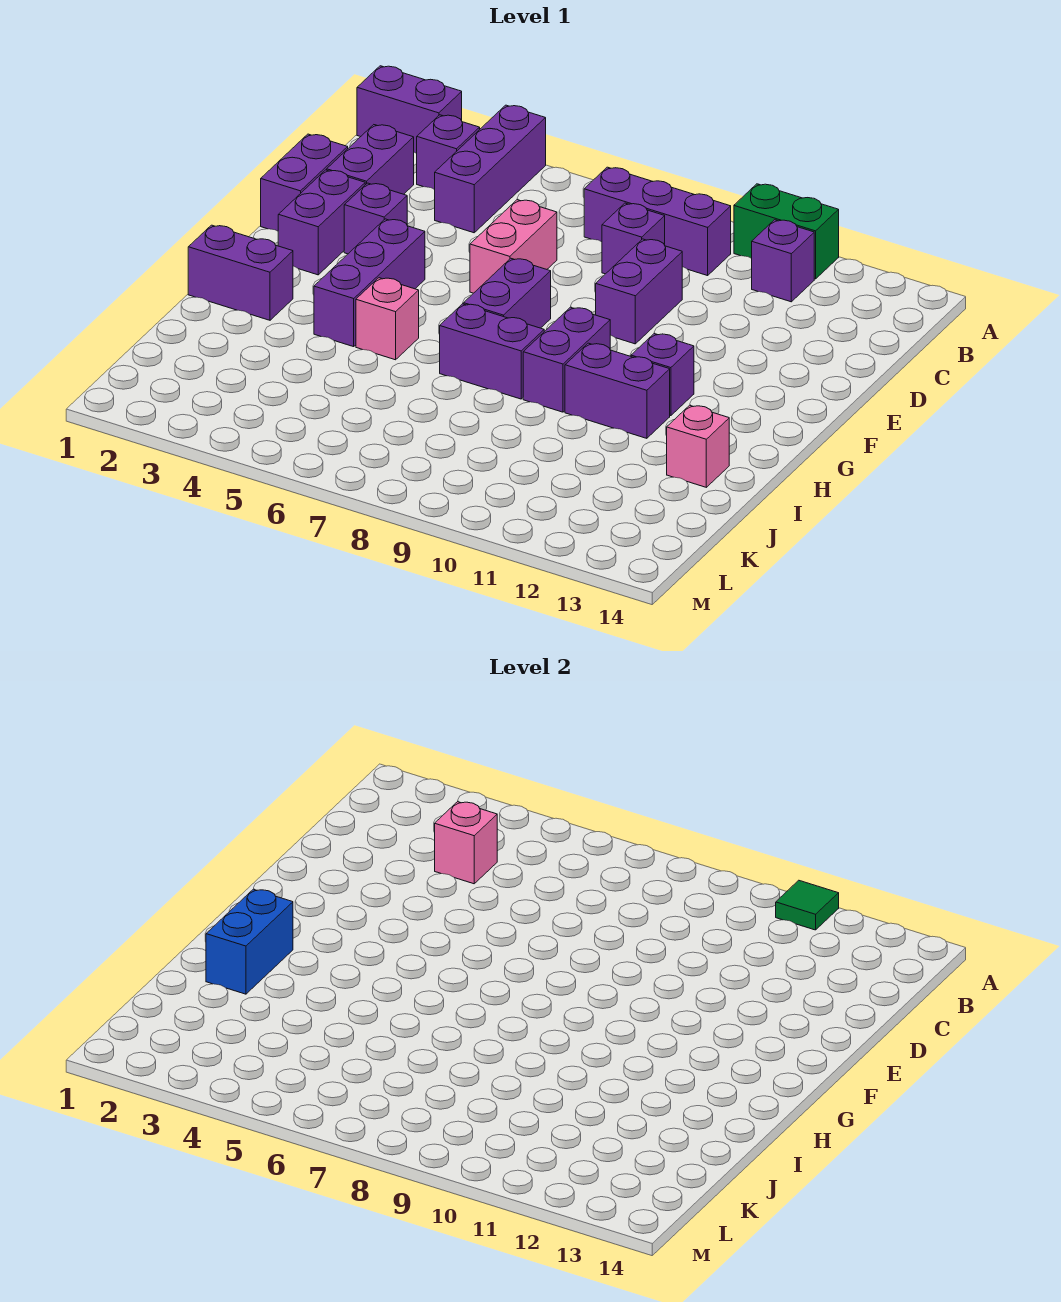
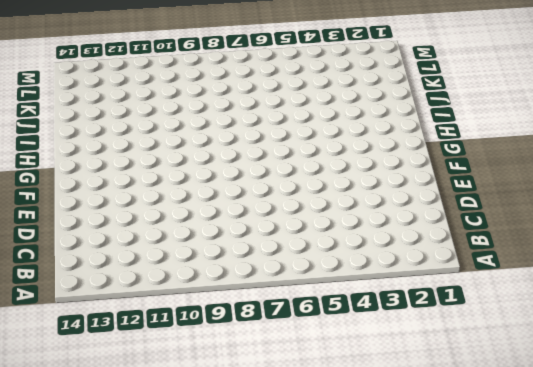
none -> purple brick A1:A2 level 1
none -> purple brick A4:C4 level 1
none -> green brick A10:A11 level 1

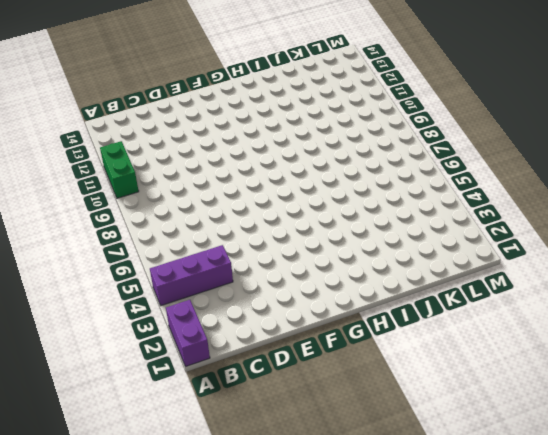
none -> purple brick B3 level 1
none -> purple brick B7:B9 level 1
none -> purple brick B11 level 1

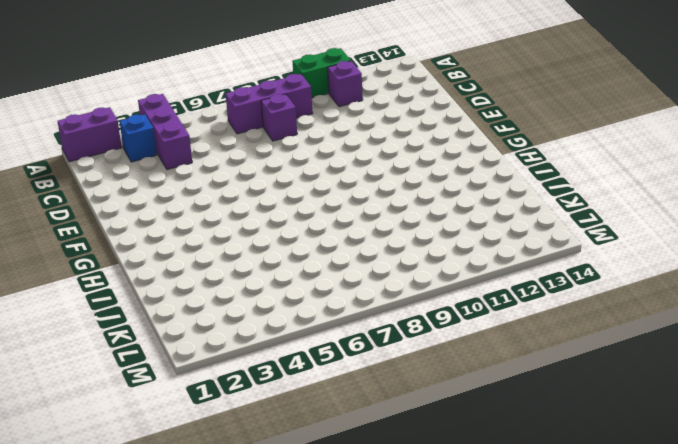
blue brick B3 level 1 -> purple brick B3 level 1
none -> purple brick C2:D2 level 1
none -> purple brick D1:E1 level 1
none -> pink brick D6:E6 level 1

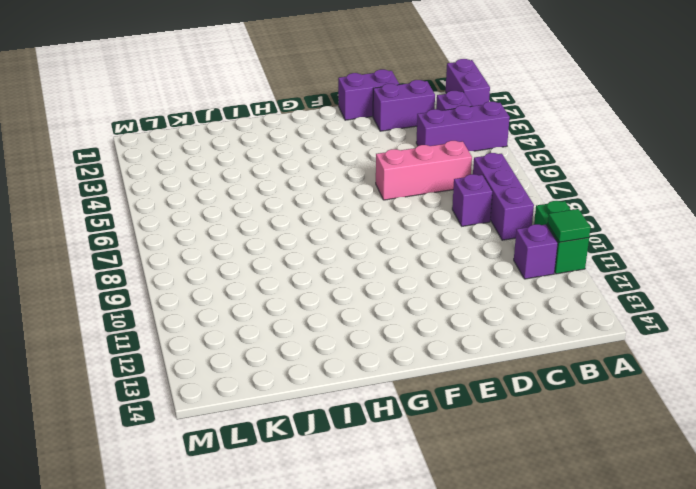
pink brick C6:E6 level 1 -> pink brick D6:E6 level 1
none -> purple brick D9:E9 level 1
none -> purple brick E2:F2 level 1
none -> purple brick E3 level 1

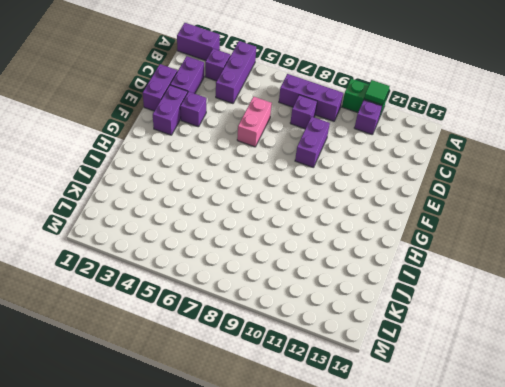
none -> purple brick F4:H4 level 1
none -> purple brick F7:G7 level 1
none -> purple brick G9:H9 level 1

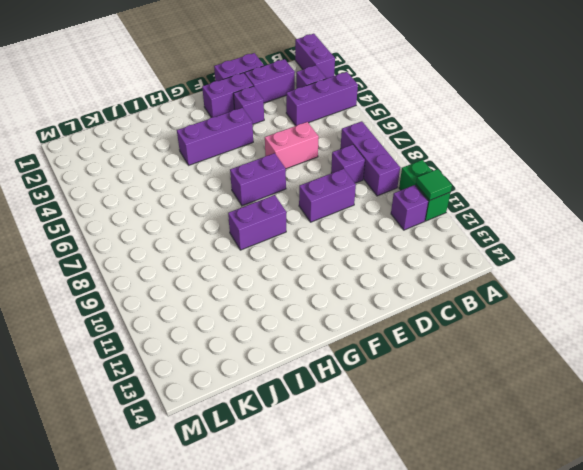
none -> purple brick G11 level 1
none -> purple brick H1:H2 level 1
none -> pink brick H5 level 1

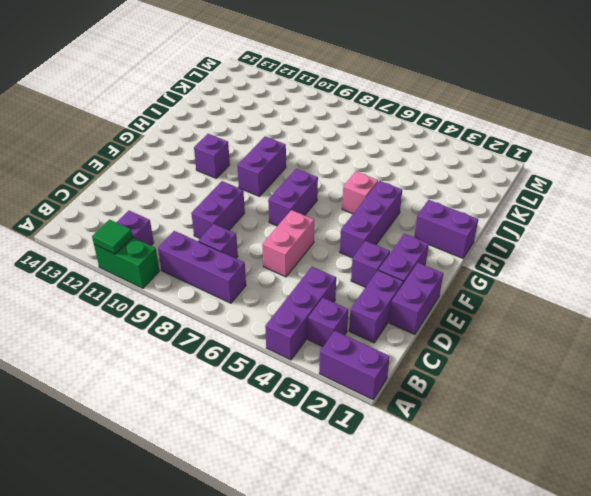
none -> purple brick H7:H8 level 1
none -> purple brick H10:H11 level 1
none -> pink brick I13 level 1

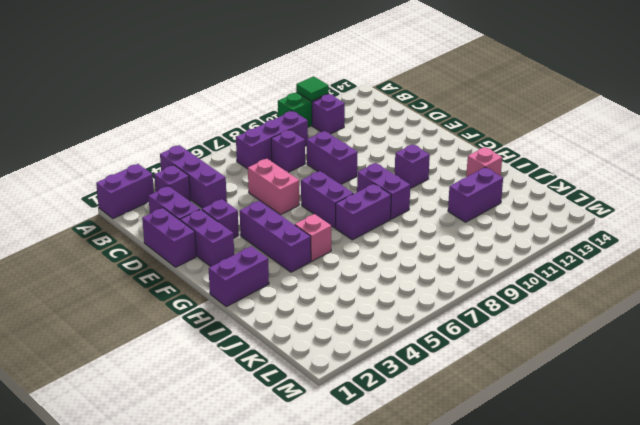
purple brick J11:J12 level 1 -> purple brick H10:H11 level 1
none -> pink brick C4 level 2
none -> blue brick H2:I2 level 2

